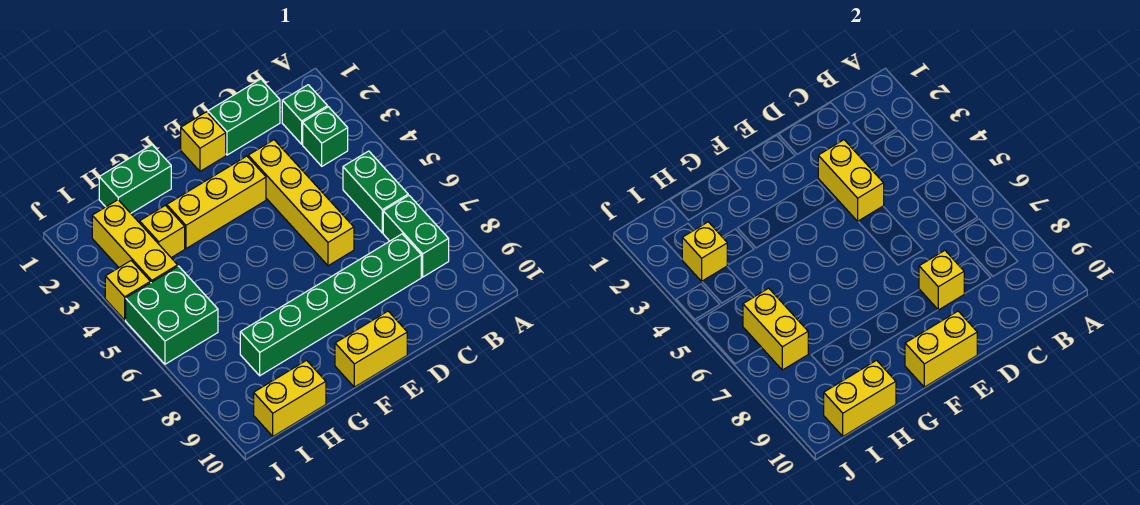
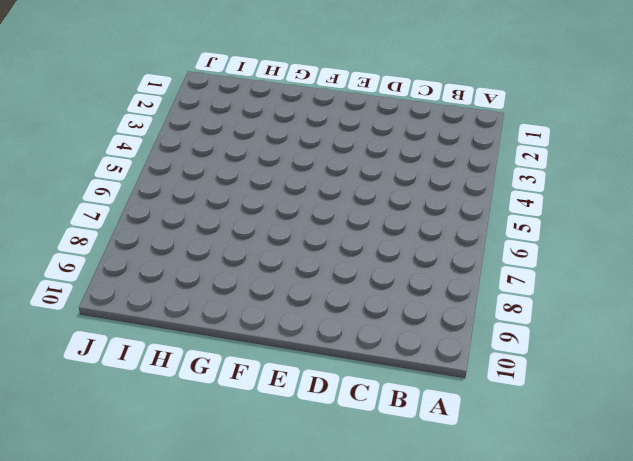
none -> green brick B2 level 1
none -> green brick B3 level 1
none -> green brick B5:B6 level 1

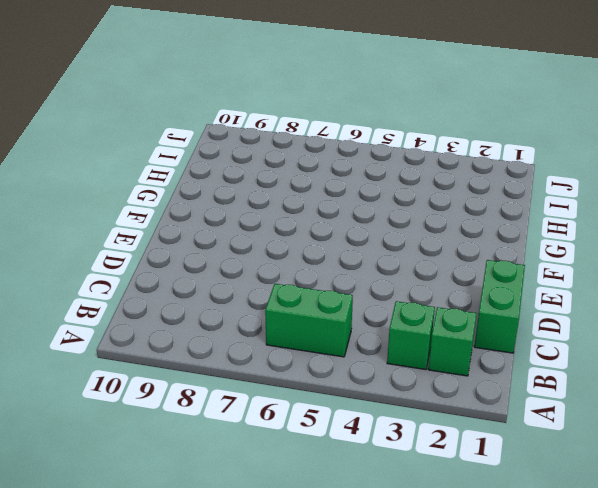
none -> green brick B7:B8 level 1
none -> green brick C8:H8 level 1
none -> yellow brick D3:D6 level 1

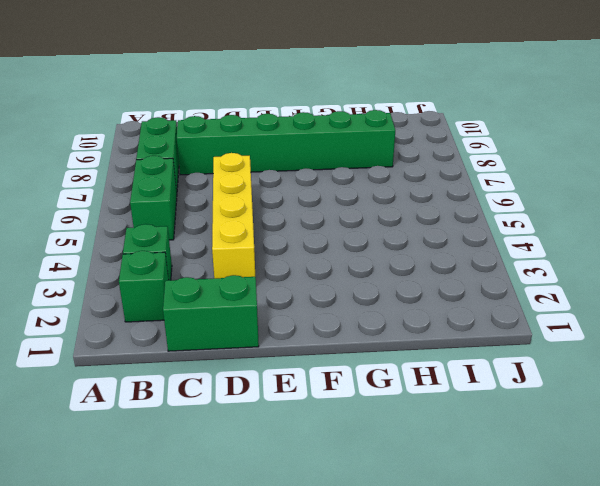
none -> yellow brick E1 level 1
none -> yellow brick E3:G3 level 1
none -> yellow brick E10:F10 level 1

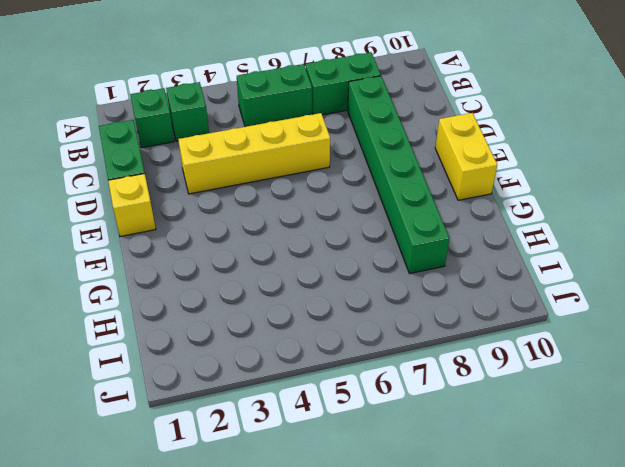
none -> yellow brick E3:G3 level 1
none -> green brick G1:H1 level 1
none -> yellow brick H3 level 1

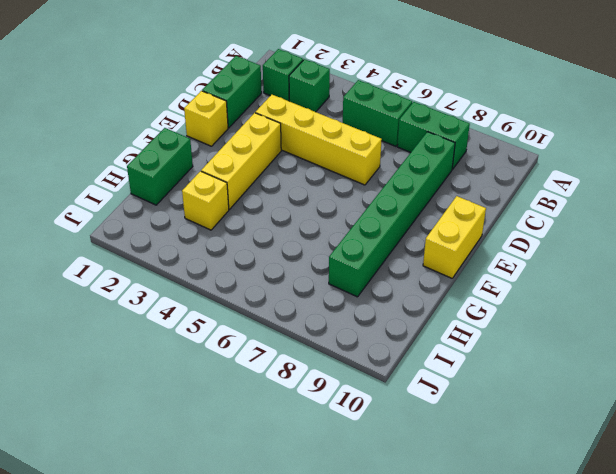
none -> yellow brick H10:I10 level 1
none -> yellow brick I2:I4 level 1
none -> green brick I5:J6 level 1

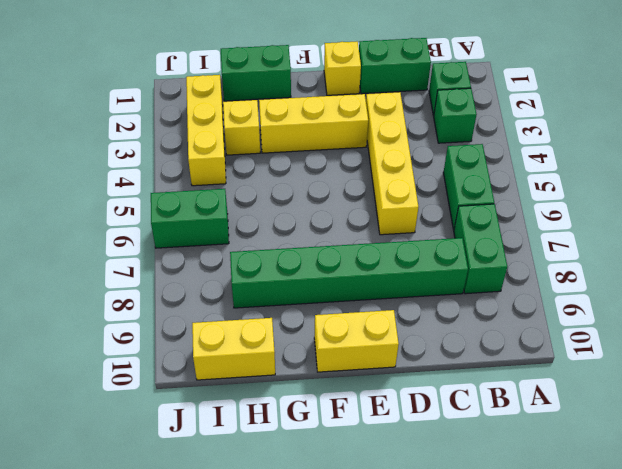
green brick I6:J6 level 1 -> green brick I5:J6 level 1
none -> yellow brick J4 level 1
none -> yellow brick D3:D4 level 2
none -> yellow brick D8 level 2

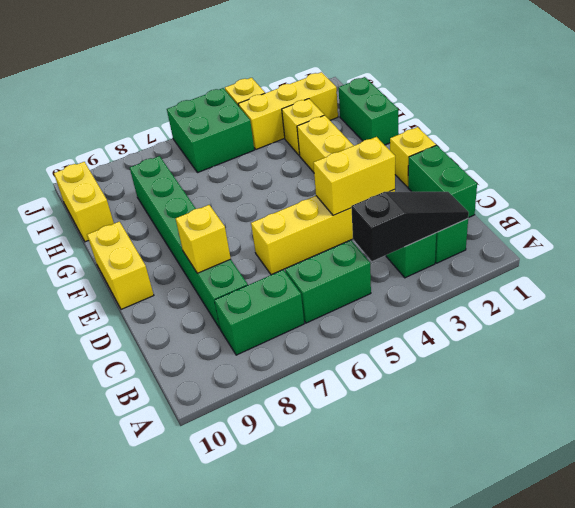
black slope B2:B4 level 2 top 4 -> none
none -> yellow brick E10:F10 level 2
none -> yellow brick H10:I10 level 2
none -> yellow brick I3 level 2

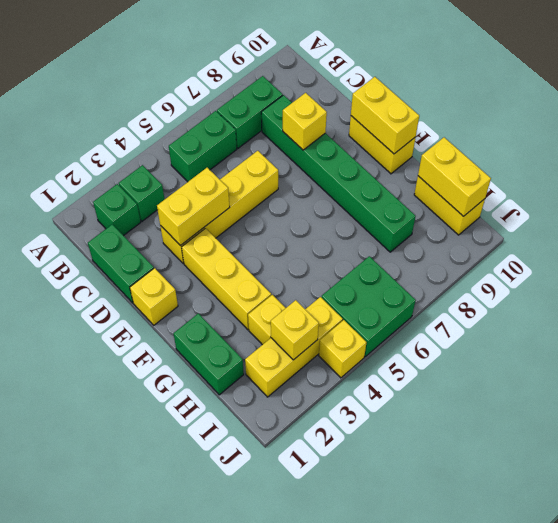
none -> yellow brick I6:I7 level 2

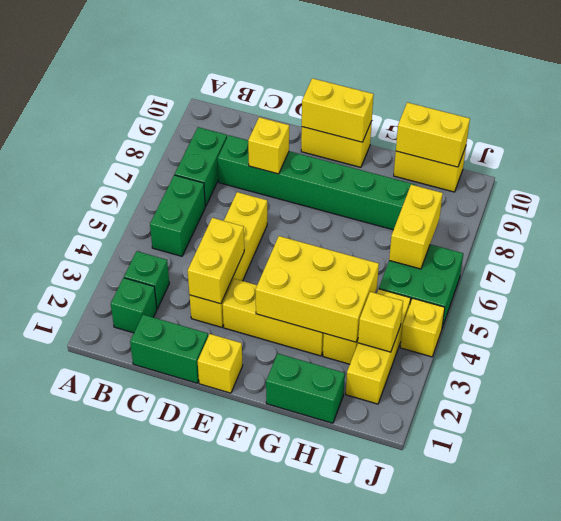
yellow brick F3:H4 level 2 -> none

